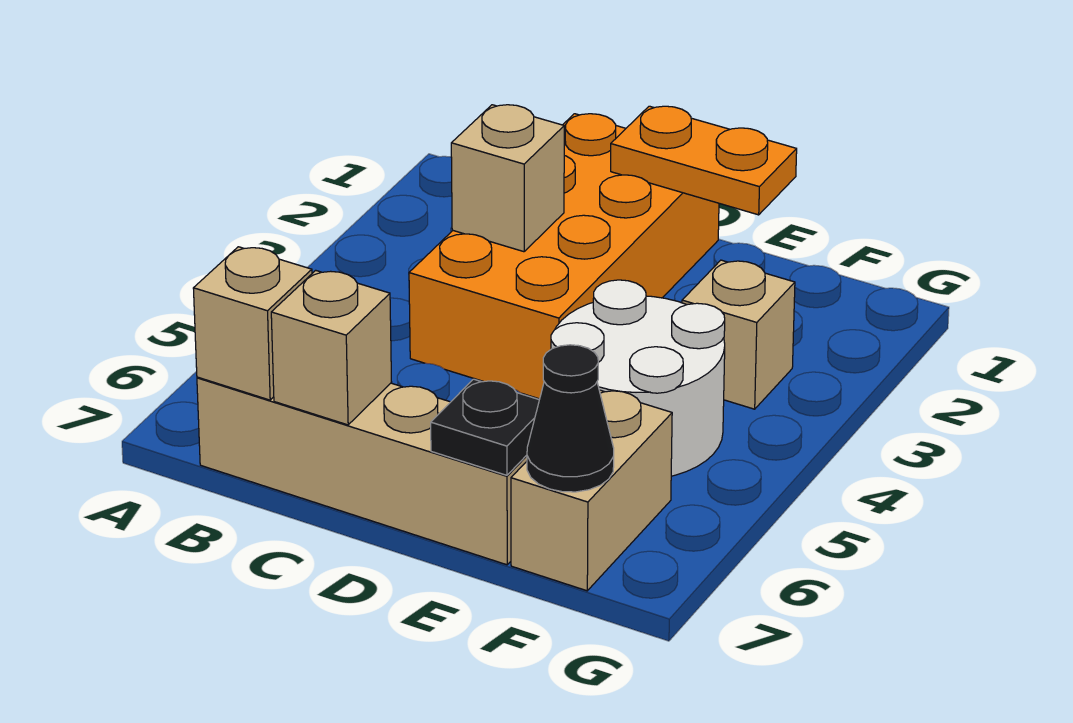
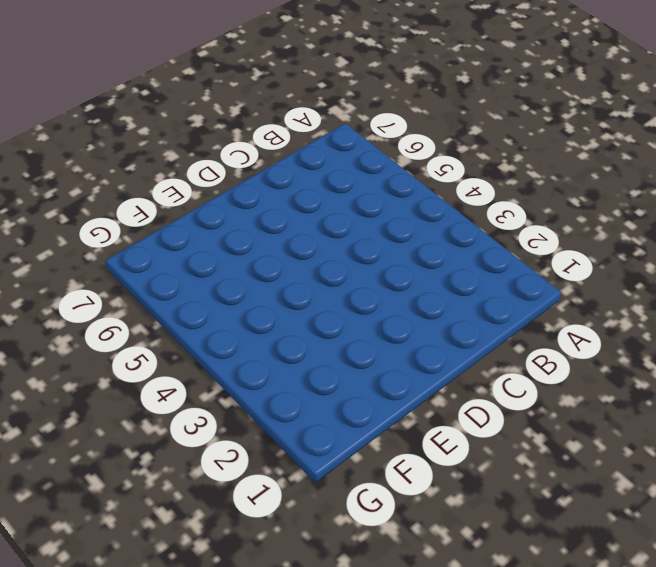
none -> tan brick B7:E7 level 1
none -> orange brick C1:D4 level 1

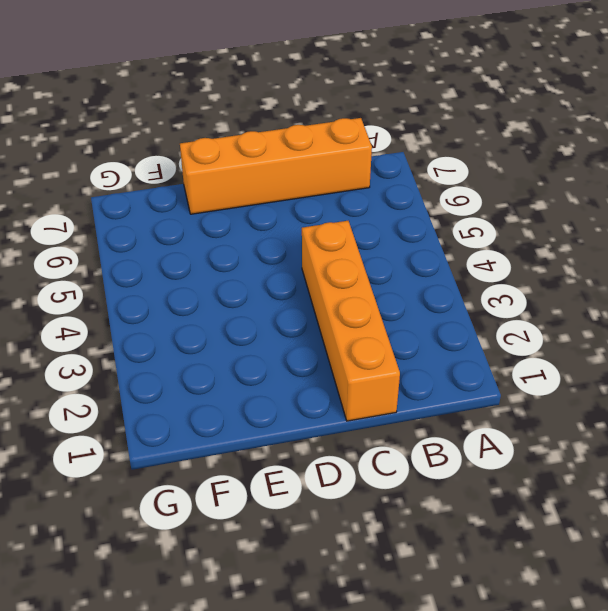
orange brick B7:E7 level 1 -> tan brick B7:E7 level 1
orange brick C1:C4 level 1 -> orange brick C1:D4 level 1
none -> white round brick E4:F5 level 1
none -> tan brick F3 level 1

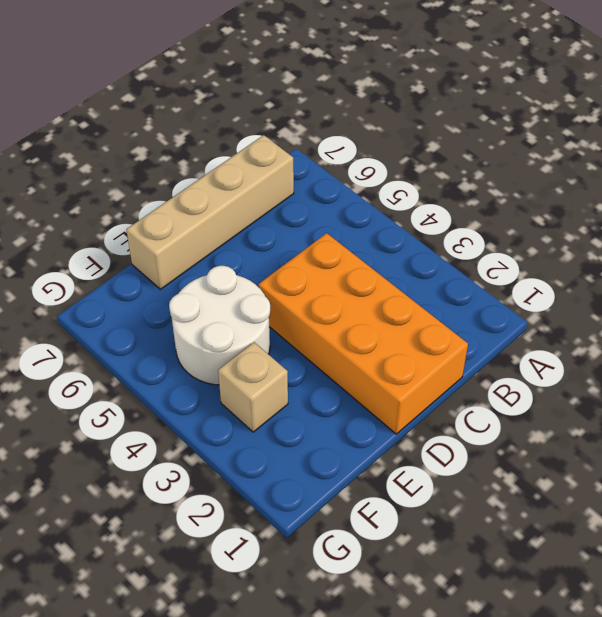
none -> tan brick F6:F7 level 1
none -> tan brick B7 level 2

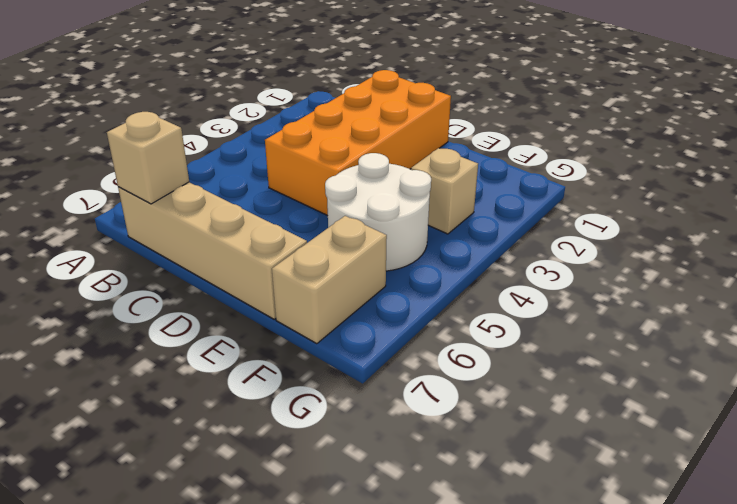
none -> tan brick C3 level 2
none -> tan brick C7 level 2

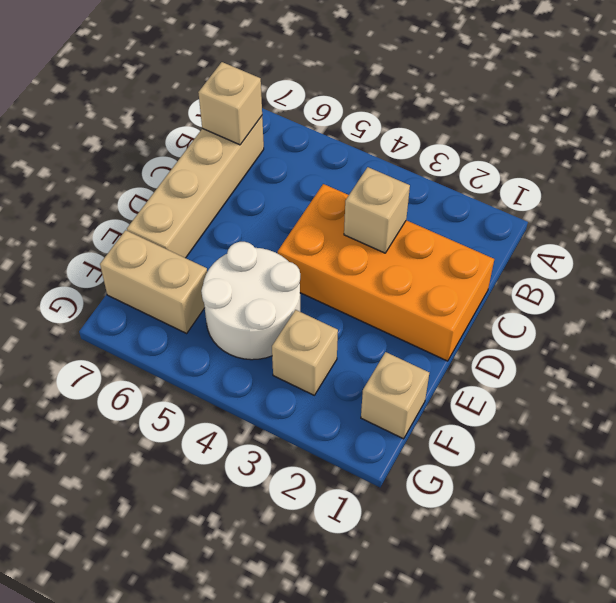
tan brick F1 level 1 -> tan brick C7 level 2
none -> orange plate D1:E1 level 2
none -> black plate E7 level 2

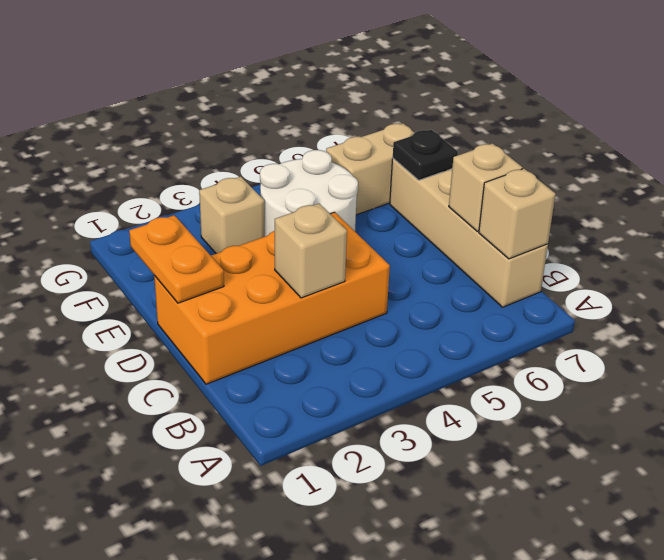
none -> black cone F7 level 2

